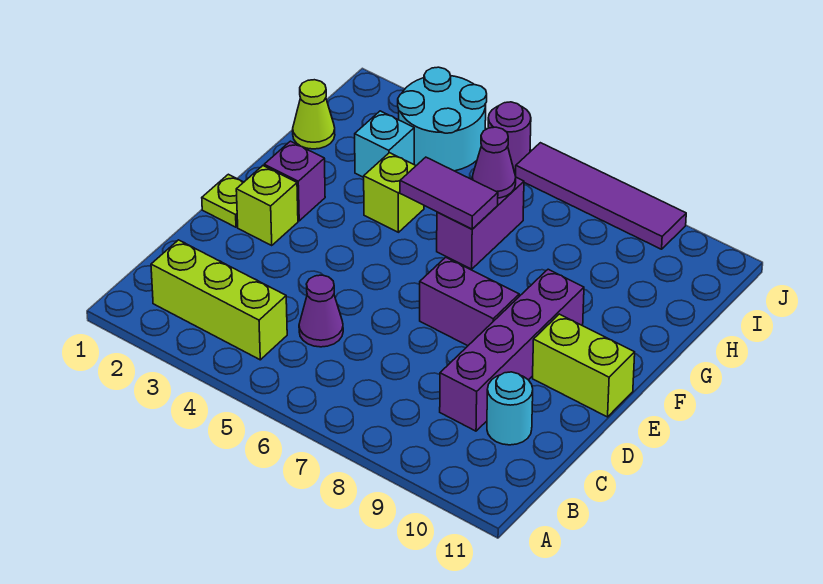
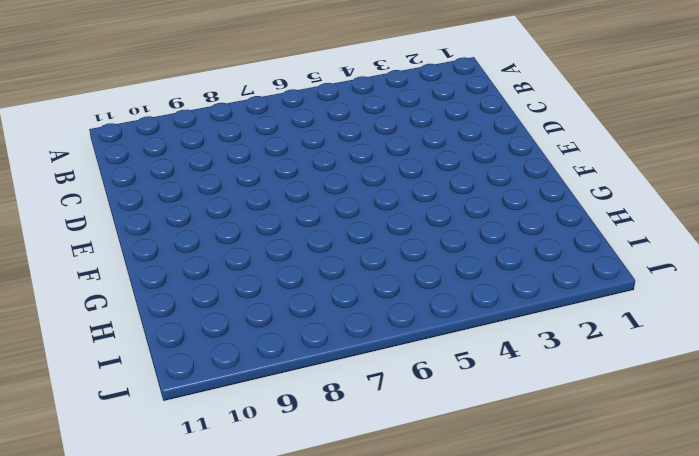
none -> lime brick B2:B4 level 1
none -> purple cone C5 level 1
none -> purple brick C9:F9 level 1

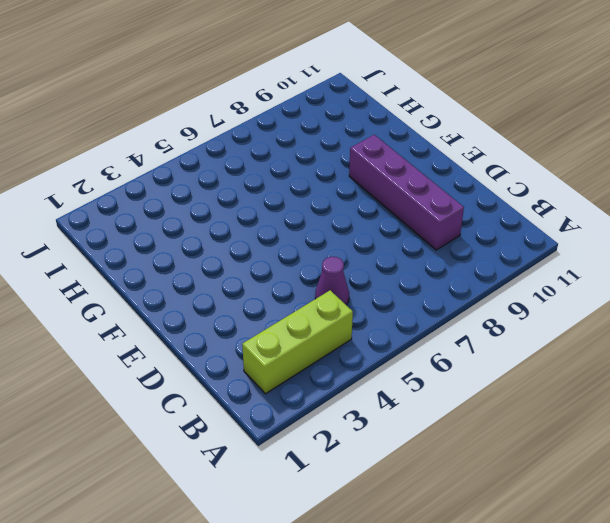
none -> cyan round brick C10 level 1
none -> lime plate E1 level 1
none -> lime brick E2 level 1

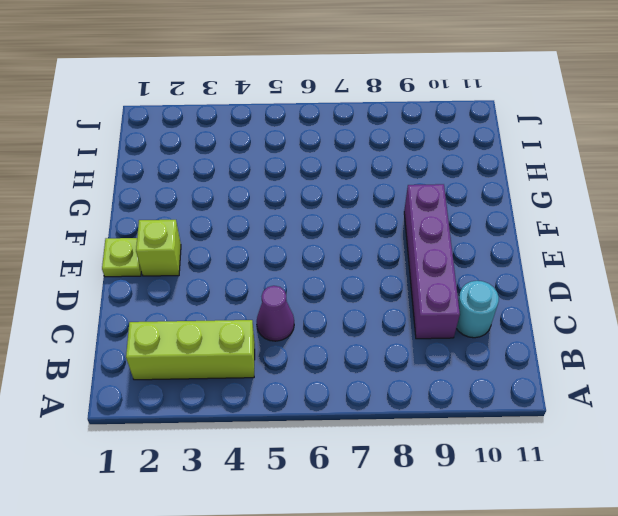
none -> purple brick E7:E8 level 1
none -> lime brick E10:E11 level 1
none -> purple brick F2 level 1

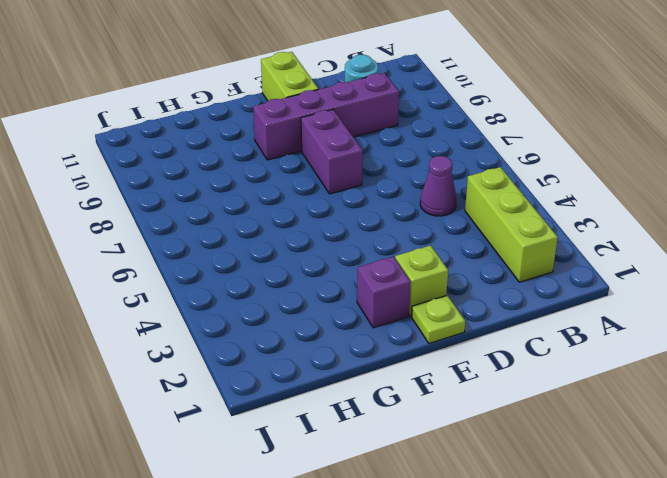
none -> lime brick G4 level 1
none -> purple brick G6:H6 level 1
none -> lime cone H1 level 1

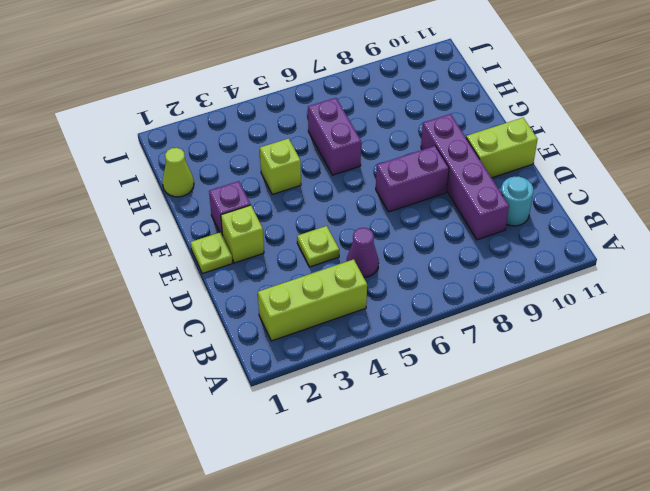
lime plate D4 level 1 -> none
none -> cyan brick H3 level 1
none -> cyan round brick I3:J4 level 1
none -> purple round brick J5 level 1

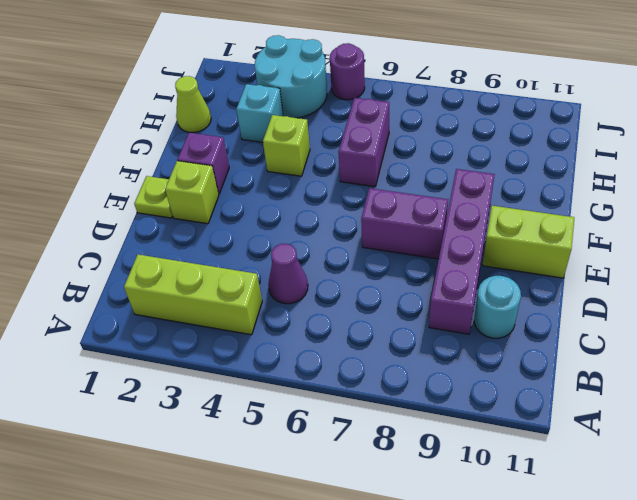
none -> purple tile J6:J9 level 1
none -> purple tile G5:G6 level 2
none -> purple cone H6 level 2

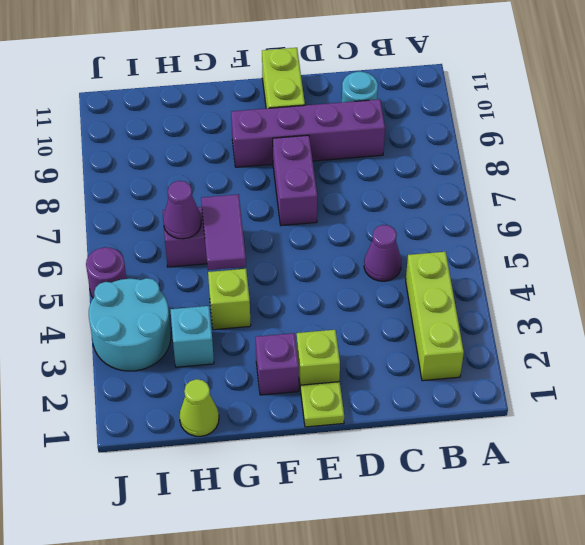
none -> purple tile J6:J9 level 1

